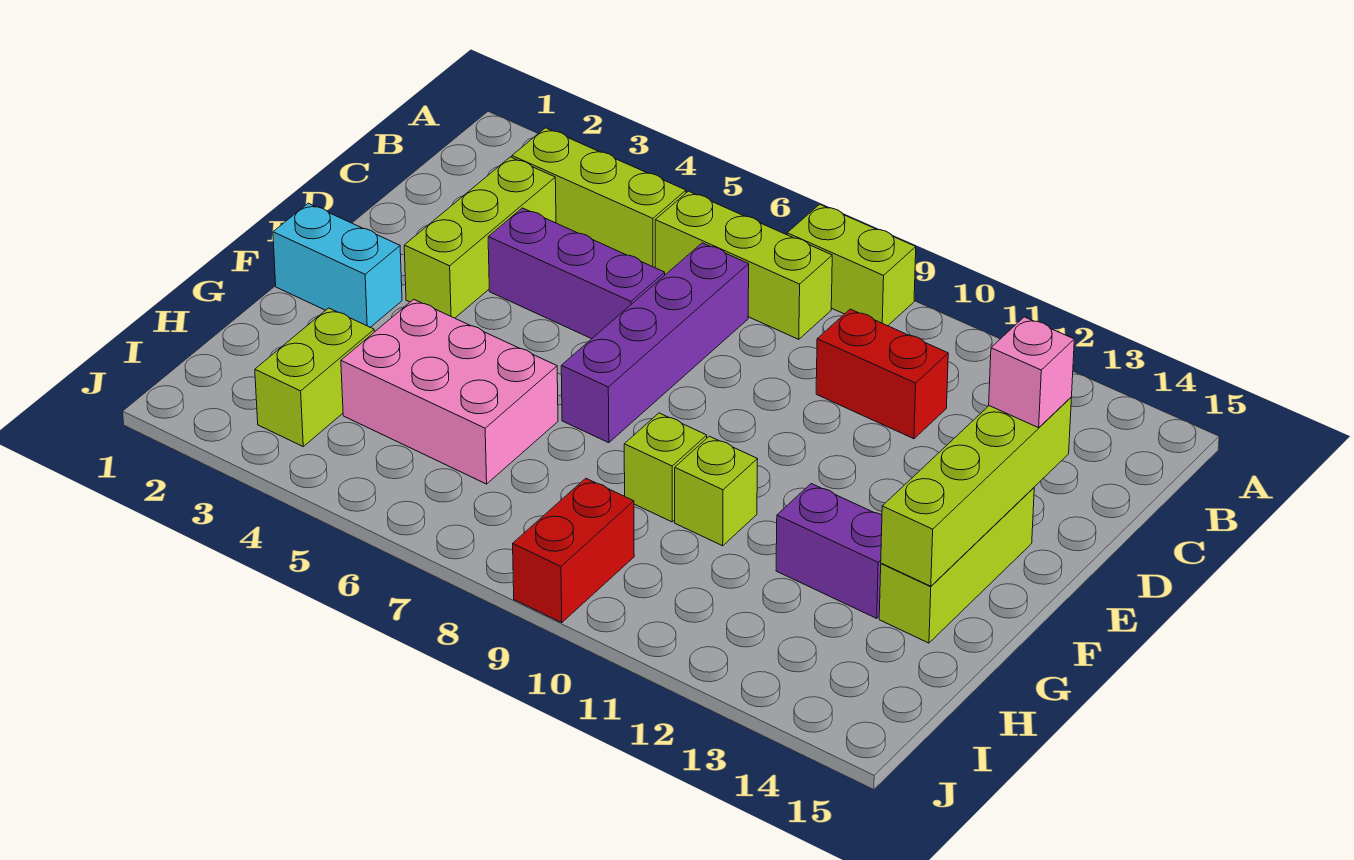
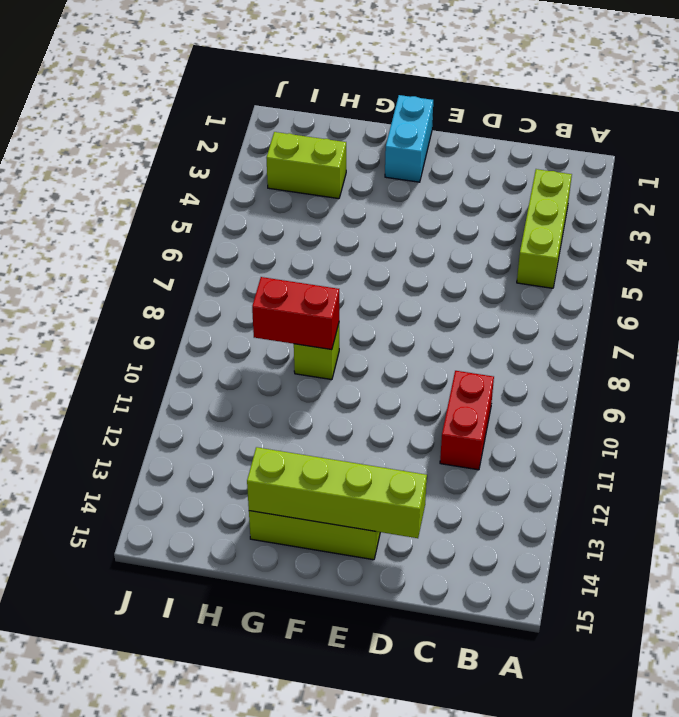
red brick G9:H9 level 2 -> red brick I9:J9 level 1
none -> lime brick A8:A9 level 1
none -> lime brick B6:B8 level 1
none -> lime brick C3:E3 level 1

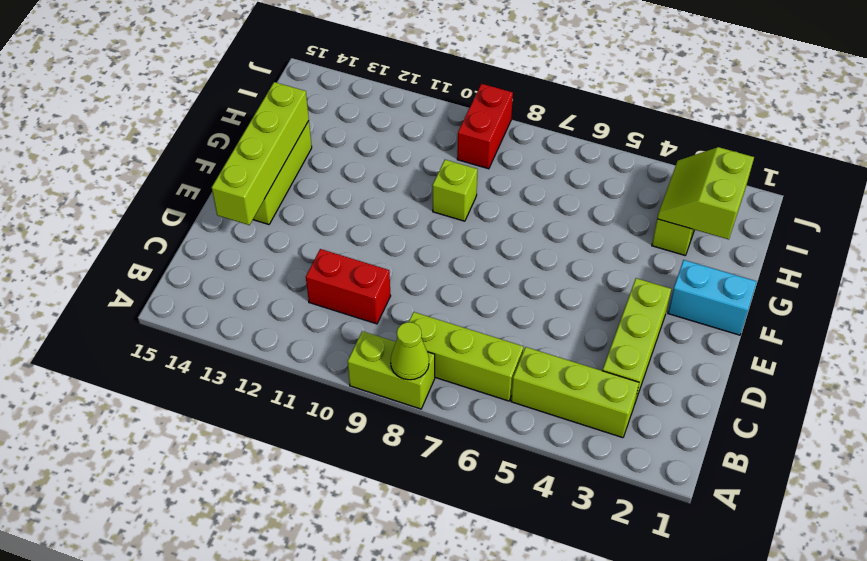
lime cone A8 level 2 -> none
lime slope H2:I3 level 2 top 2 -> none
none -> purple brick C7:F7 level 1
none -> purple brick D4:D6 level 1
none -> pink brick G4:H6 level 1

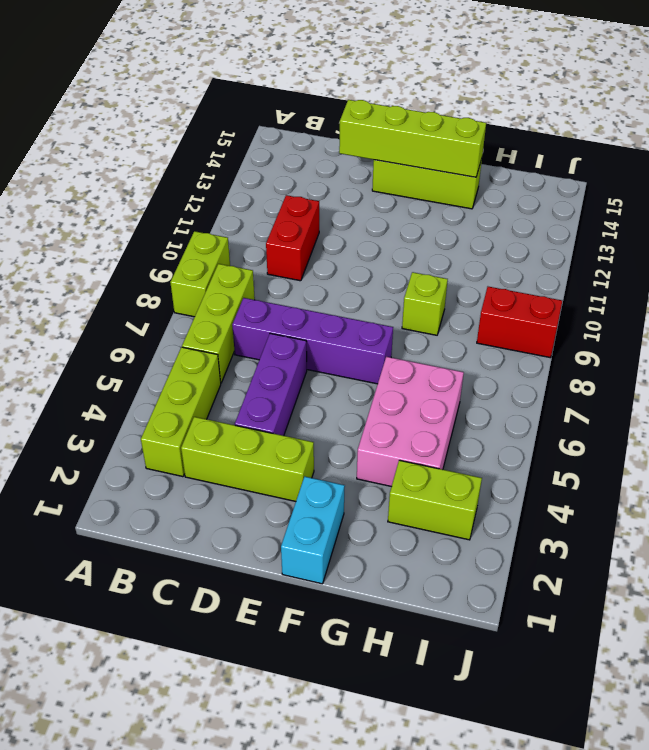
none -> lime brick G10 level 1
none -> purple brick G12:G13 level 1
none -> pink brick D14 level 3

